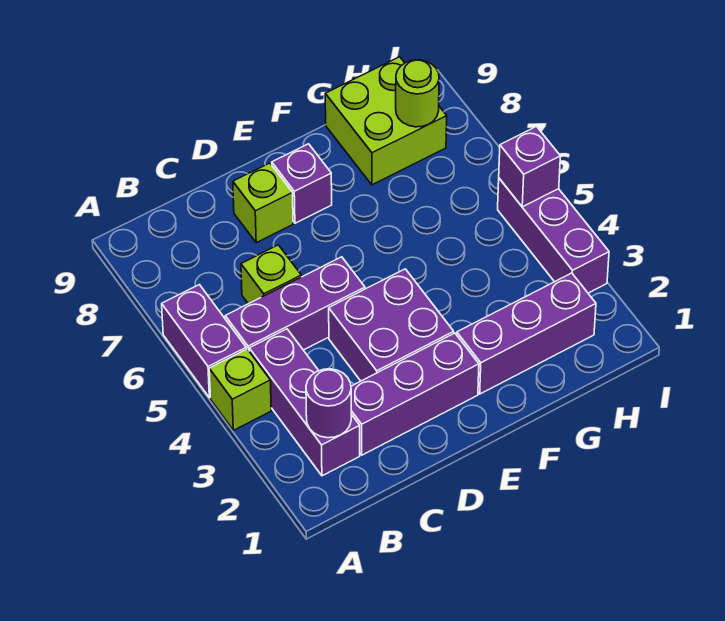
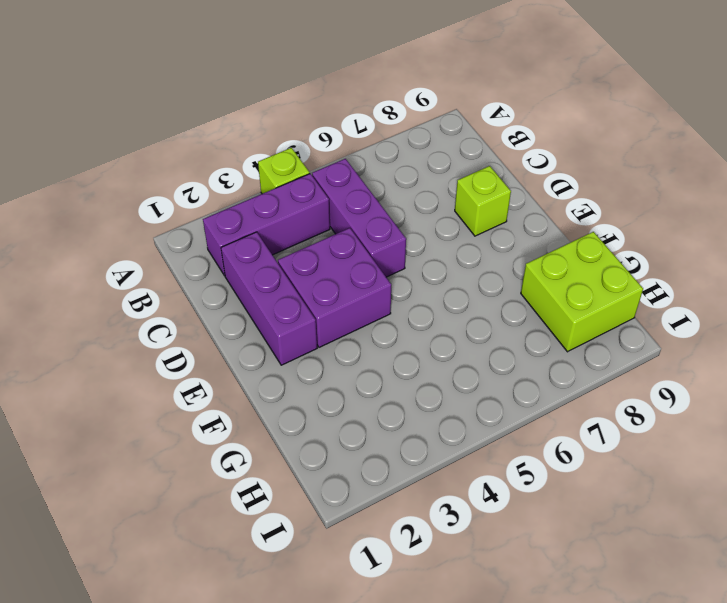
none -> purple brick A5:A6 level 1
none -> lime brick C6 level 1
none -> purple brick E8 level 1

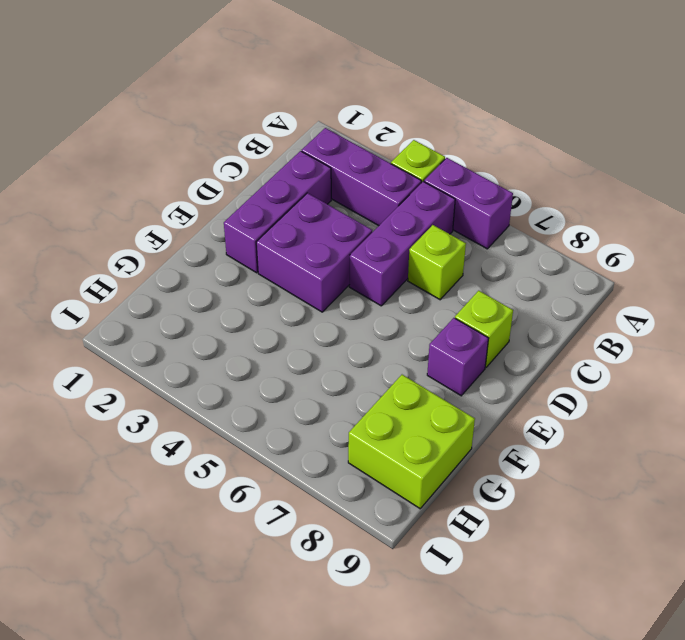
none -> purple brick F2:H2 level 1
none -> purple brick I3:I5 level 1
none -> purple round brick B2 level 2

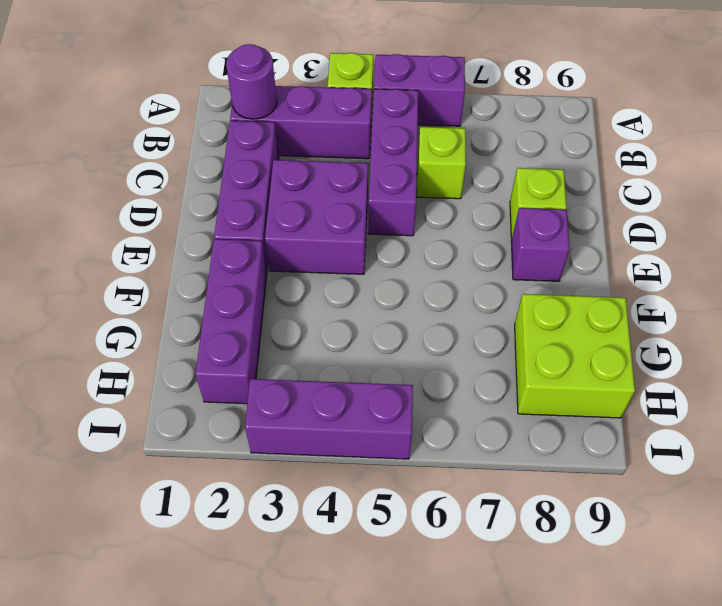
none -> lime round brick H8 level 2
none -> purple brick I5 level 2

